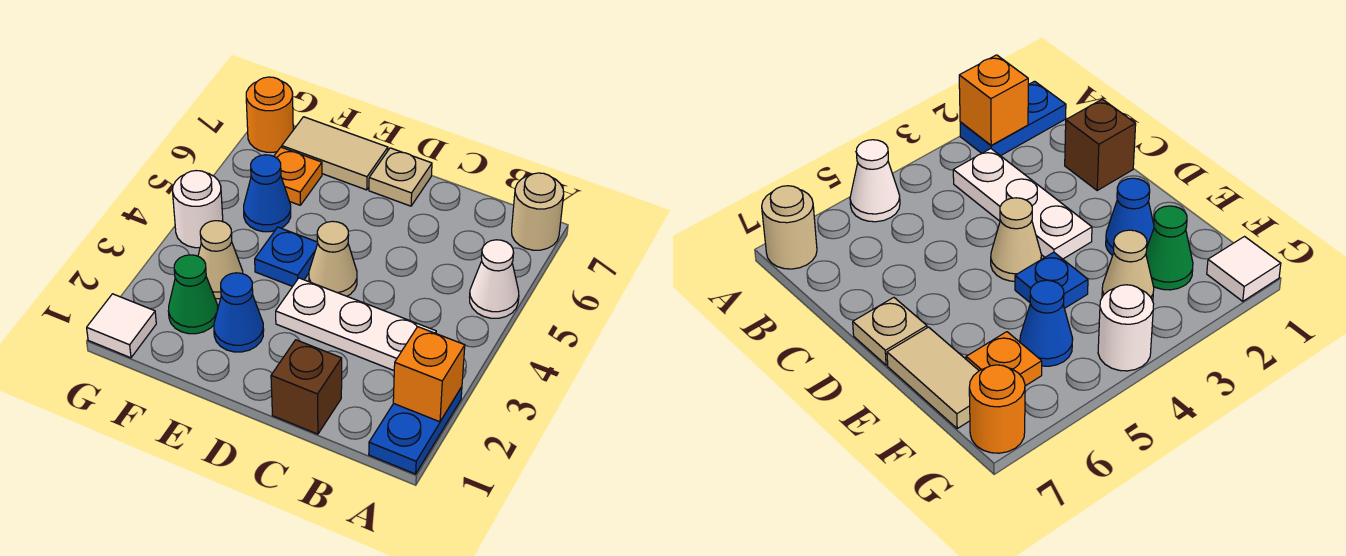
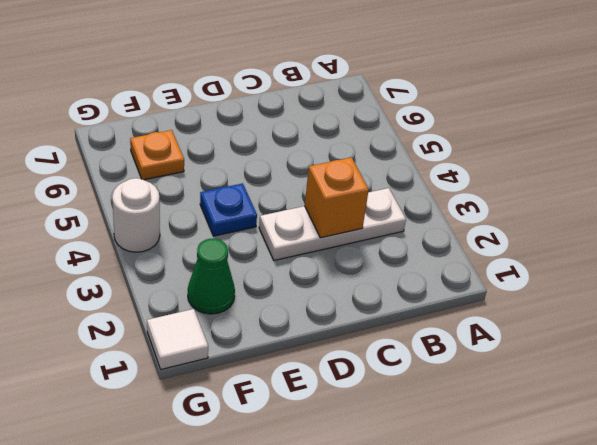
orange brick C3 level 2 -> orange brick A2 level 2
none -> blue plate A1:A2 level 1
none -> white cone A5 level 1
none -> tan round brick A7 level 1

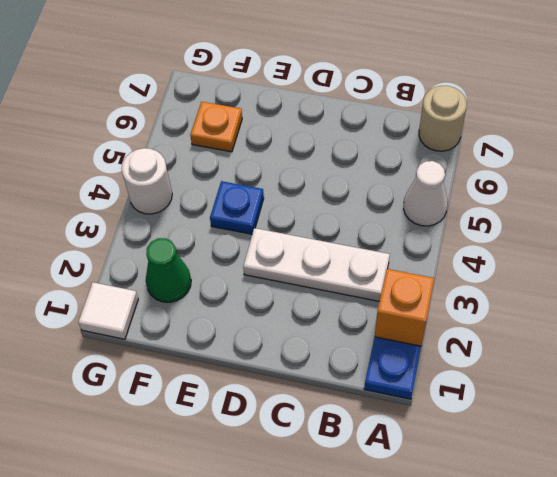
none -> brown brick C1 level 1
none -> tan cone D4 level 1
none -> tan plate D7 level 1

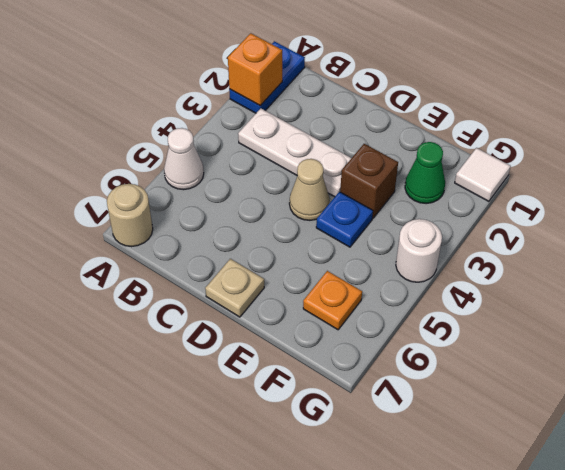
brown brick E3 level 1 -> brown brick C1 level 1
none -> blue cone E2 level 1
none -> tan tile E7:F7 level 1
none -> tan cone F3 level 1

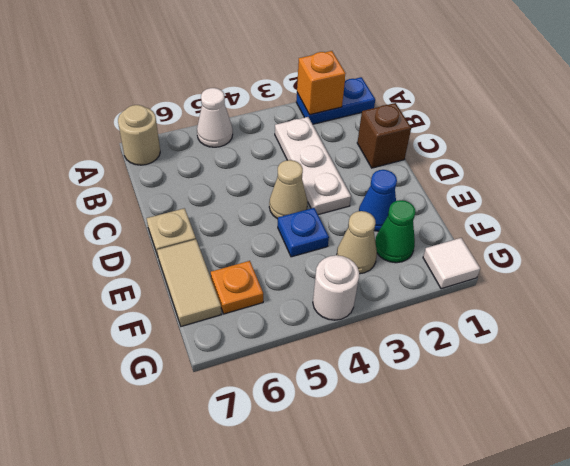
none -> blue cone F5 level 1
none -> orange round brick G7 level 1

